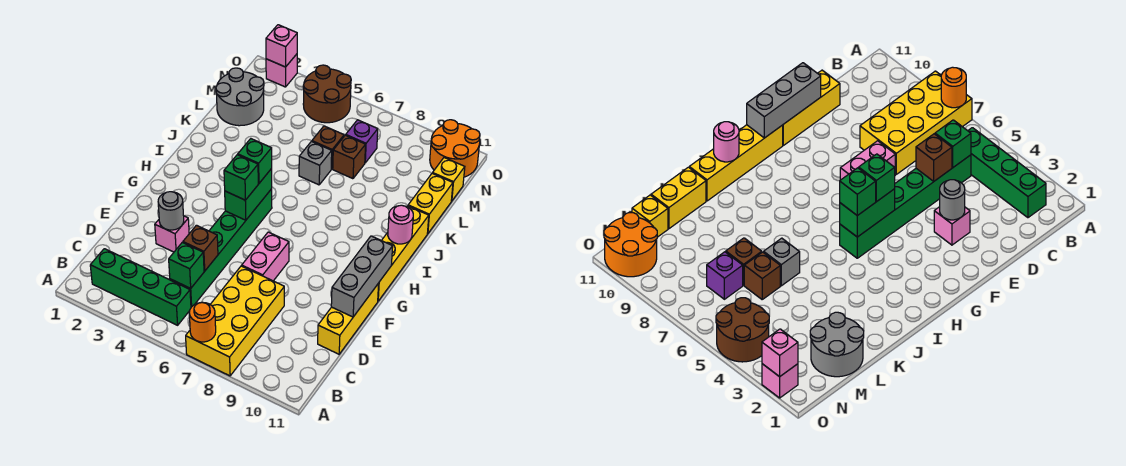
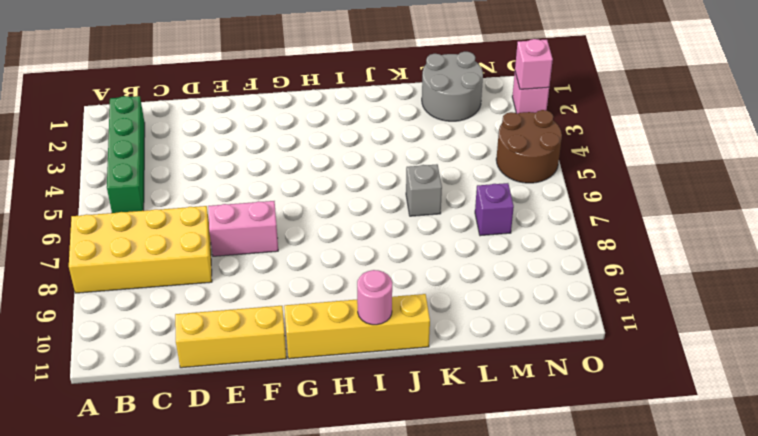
none -> green brick C5:H5 level 1
none -> pink brick E3 level 1
none -> yellow brick K11:L11 level 1

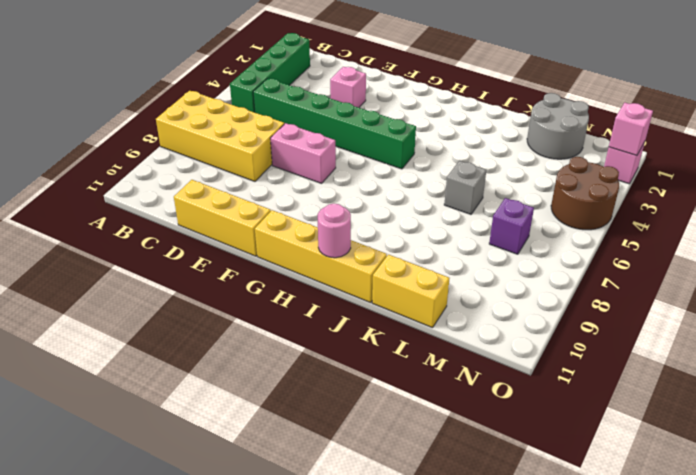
none -> brown brick L6 level 1
none -> brown brick L7 level 1
none -> yellow brick M11 level 1

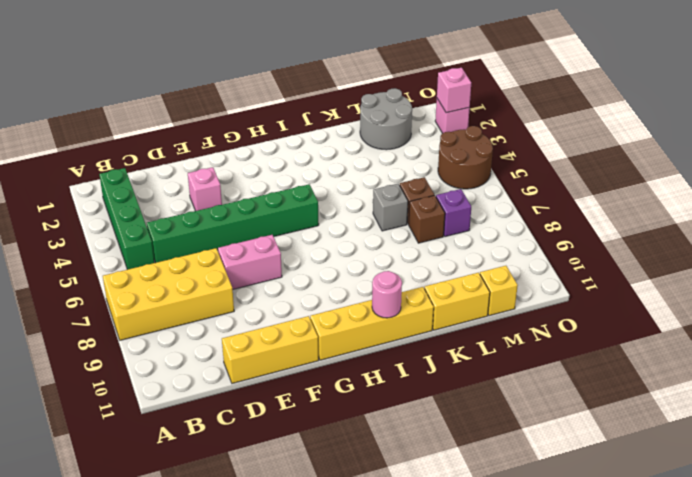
none -> orange round brick N10:O11 level 1
none -> orange round brick A7 level 2
none -> green brick C5 level 2

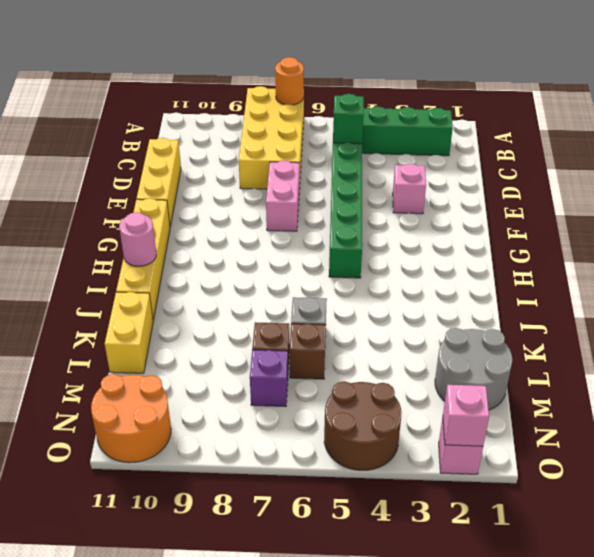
none -> yellow brick M11 level 1
none -> brown brick D5 level 2
none -> grey round brick E3 level 2

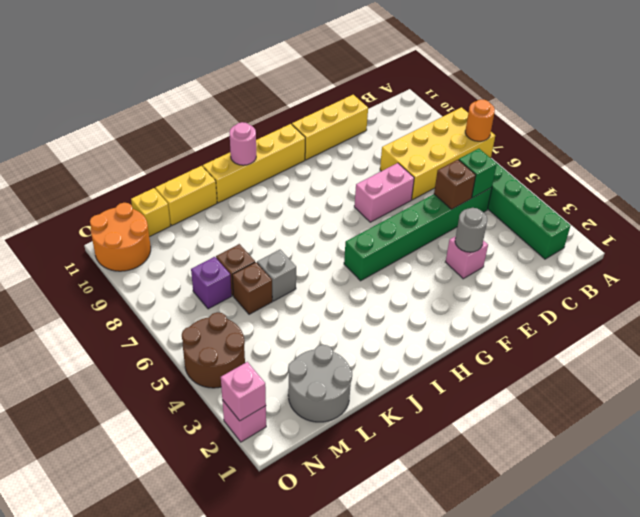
none -> grey brick E11:G11 level 2
none -> green brick G5:H5 level 2
none -> green brick G5 level 3

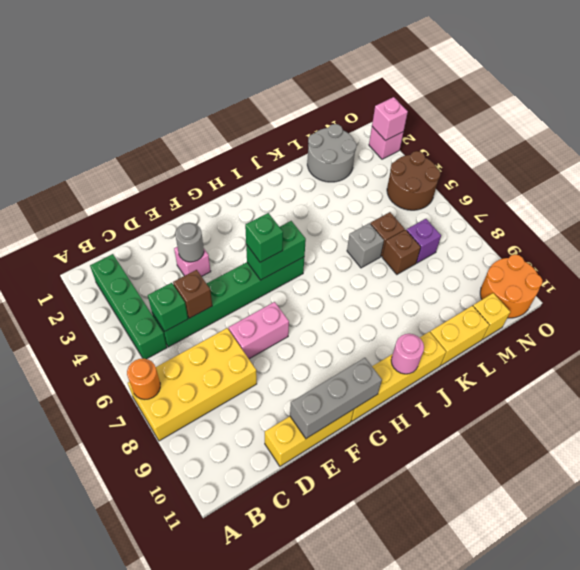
none -> green brick H5 level 3

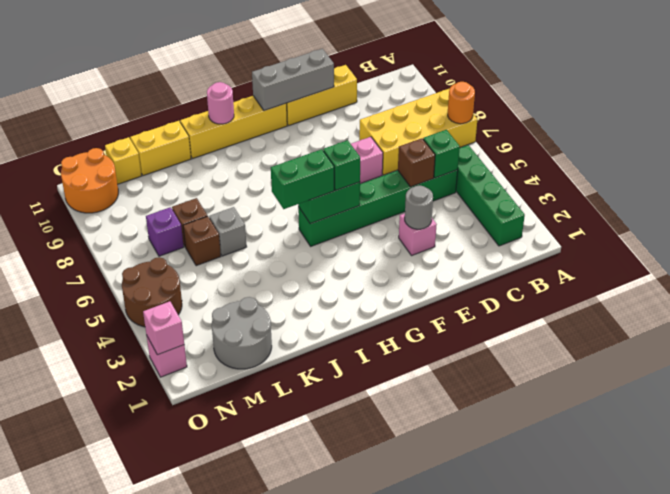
green brick H5:I5 level 3 -> green brick H5 level 3

